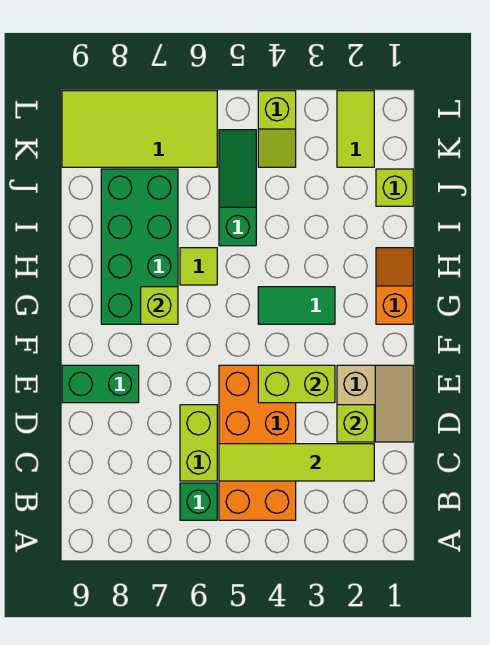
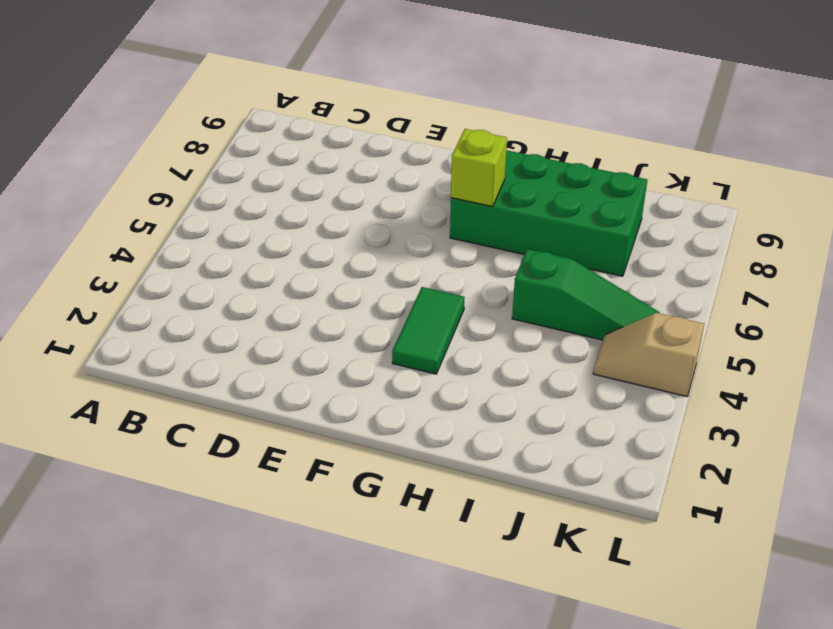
tan slope K4:L4 level 1 top L -> lime slope K4:L4 level 1 top L
none -> orange brick B4:E5 level 1
none -> green brick B6 level 1
none -> lime brick C6:D6 level 1

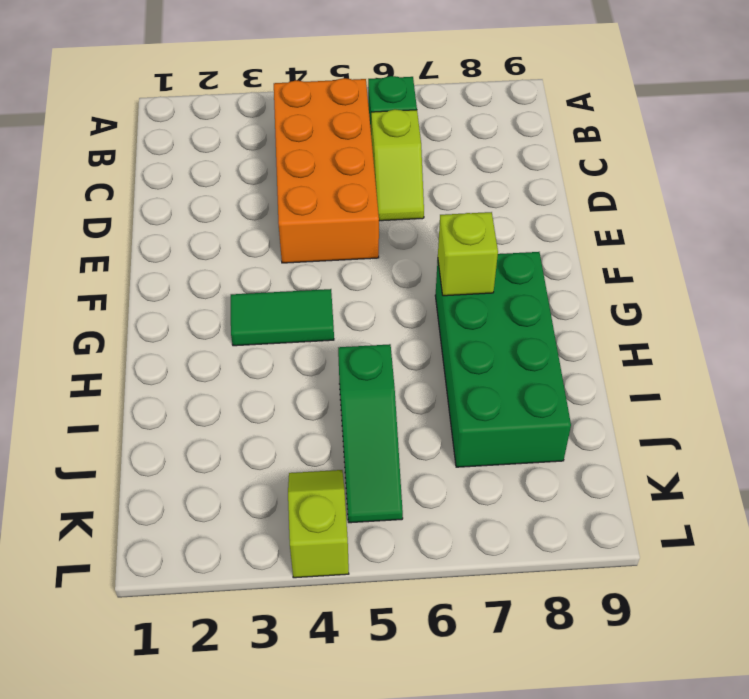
lime slope C6:D6 level 1 top C -> lime brick C6:D6 level 1
none -> tan slope D1:E2 level 1 top 2
none -> green brick E8:E9 level 1
none -> orange slope G1:H1 level 1 top G

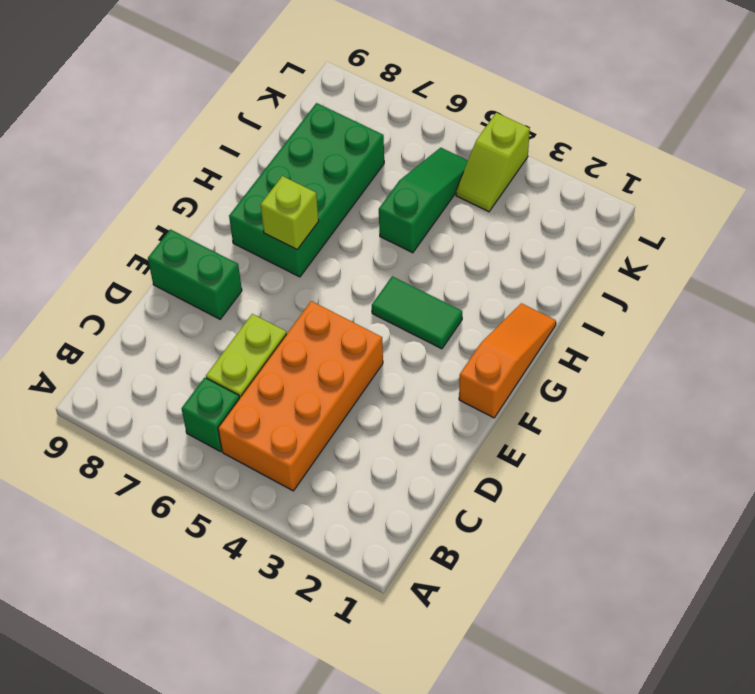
orange slope F1:H1 level 1 top F -> orange slope G1:H1 level 1 top G
none -> tan slope D1:E2 level 1 top 2
none -> lime tile H6 level 1
none -> lime brick J1 level 1

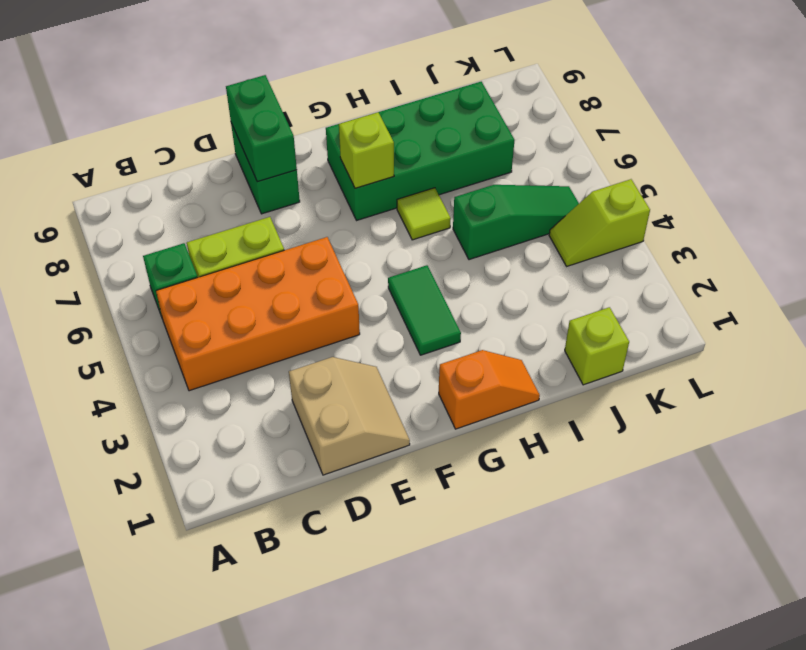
tan slope D1:E2 level 1 top D -> tan slope D1:E2 level 1 top 2
green brick E8:E9 level 2 -> none
none -> lime tile K2:L2 level 1
none -> lime tile K6:L9 level 1
none -> lime tile C2:C5 level 2

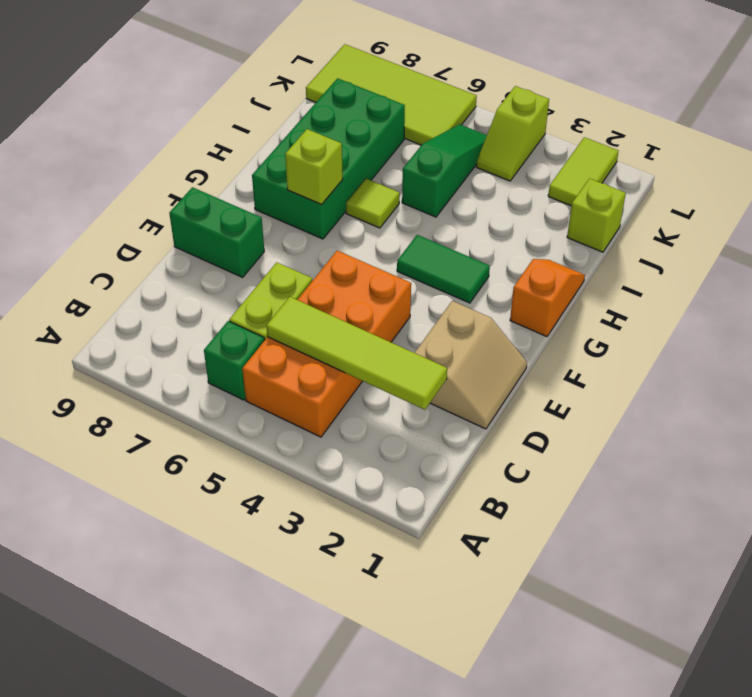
none -> lime brick D2 level 2
none -> lime brick E3:E4 level 2

